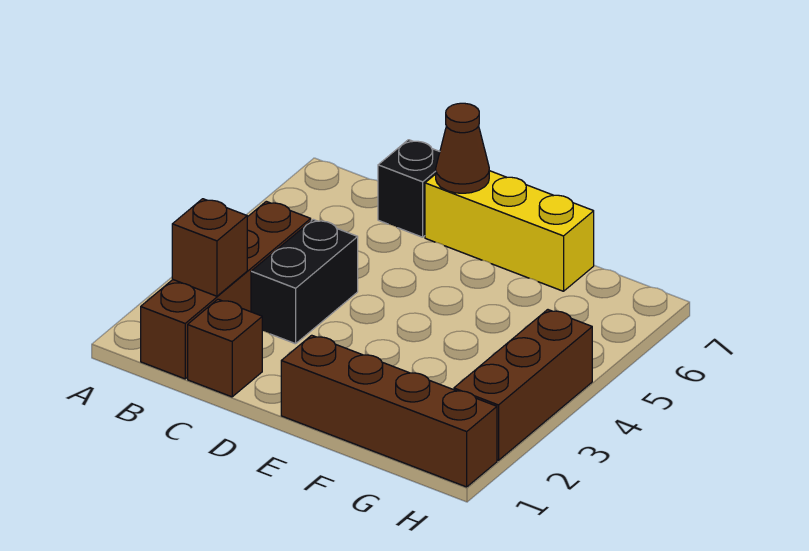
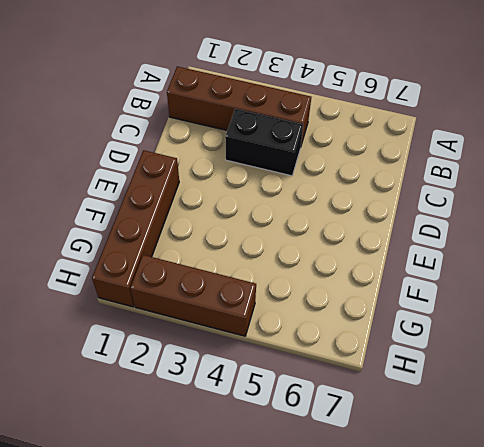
none -> brown brick C1 level 1
none -> black brick C7 level 1

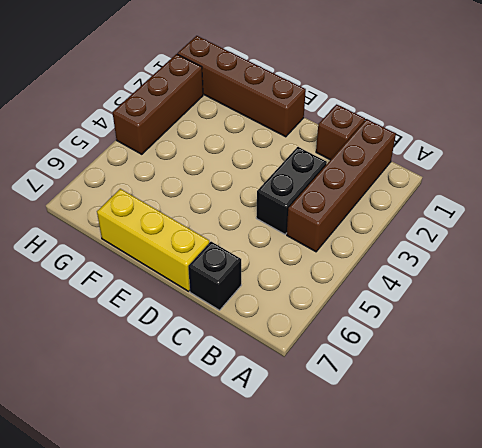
none -> brown brick B2 level 2
none -> brown cone D7 level 2

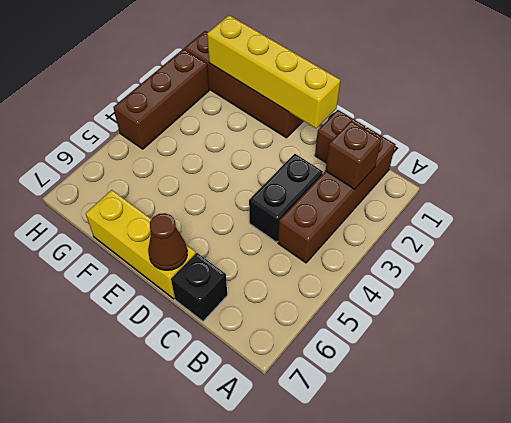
yellow brick D1:G1 level 2 -> none

